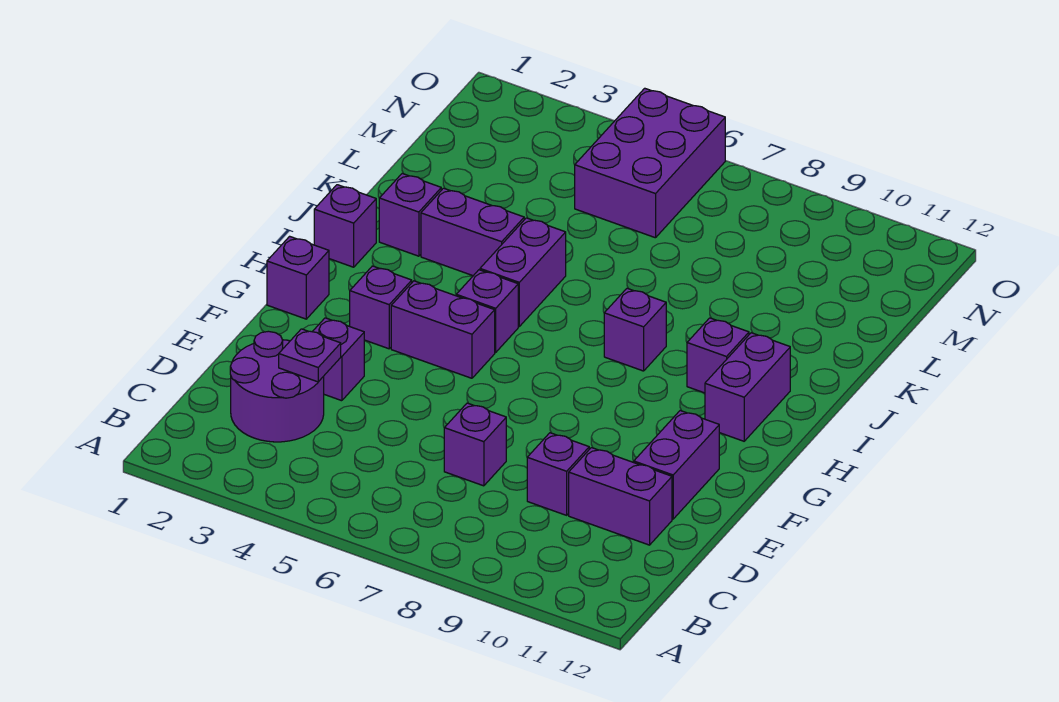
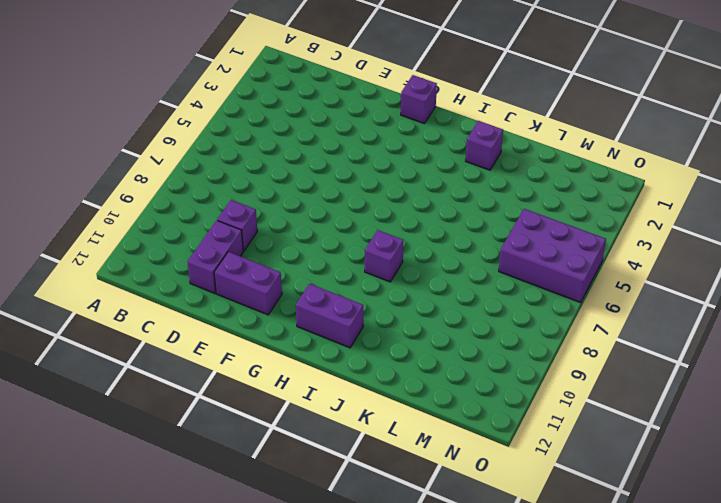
none -> purple round brick C2:D3 level 1
none -> purple brick D7 level 1
none -> purple brick E3 level 1

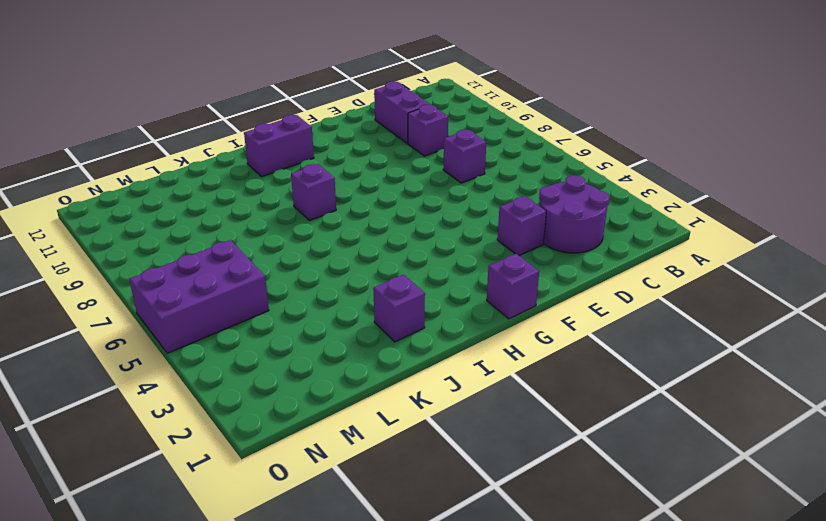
none -> purple brick E11:F11 level 1
none -> purple brick G3 level 1
none -> purple brick G4:G5 level 1

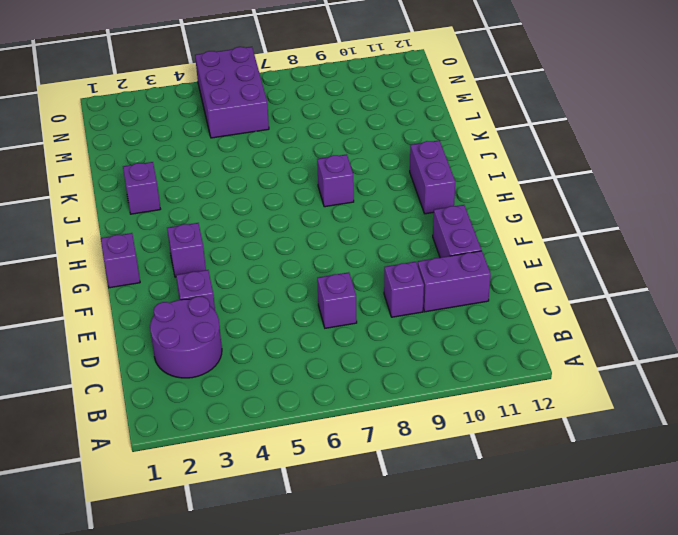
none -> purple brick G4:G5 level 1
none -> purple brick H5 level 1
none -> purple brick I1 level 1

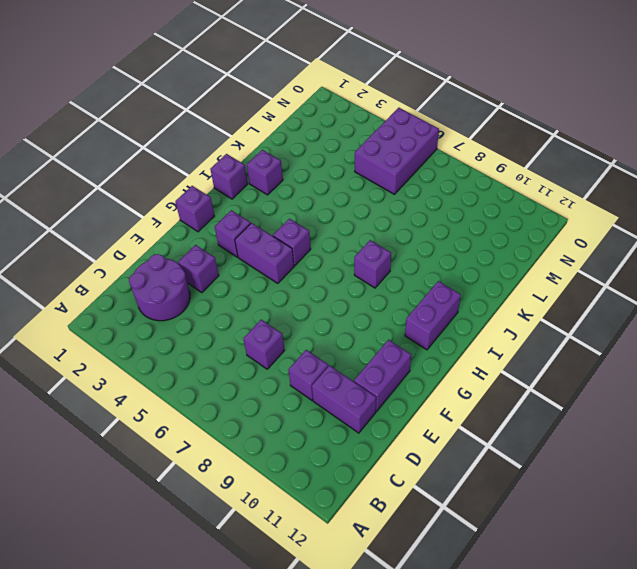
none -> purple brick I5:J5 level 1
none -> purple brick I10 level 1
none -> purple brick J3:J4 level 1

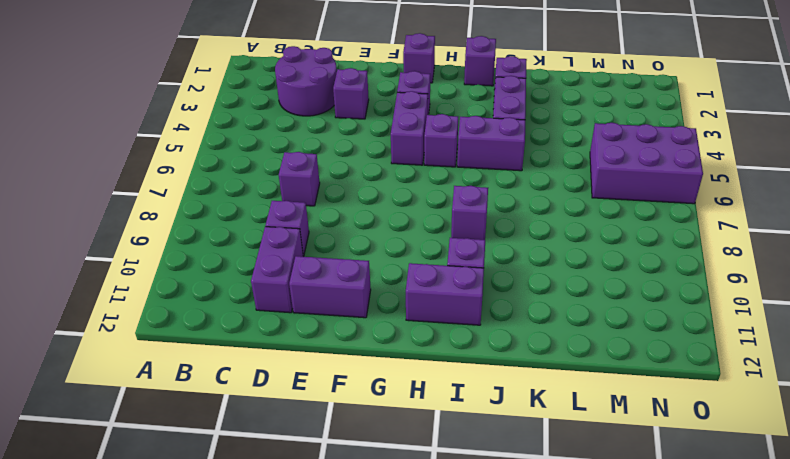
none -> purple plate D3 level 2

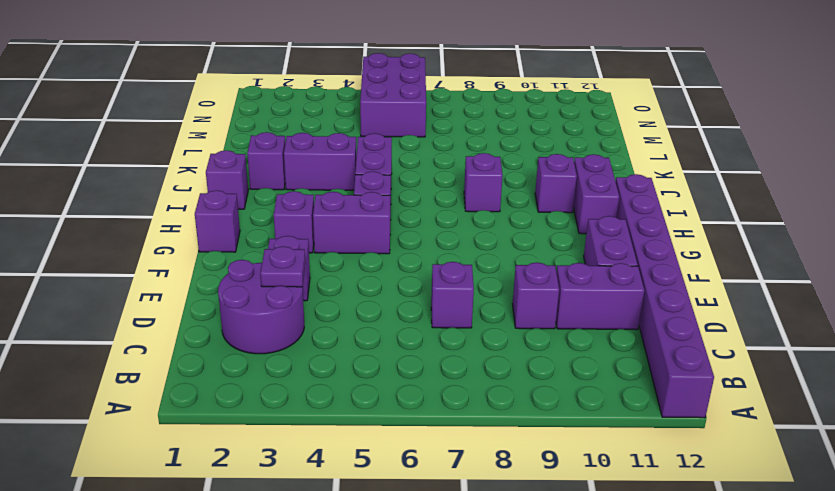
purple brick A12:H12 level 1 -> none

